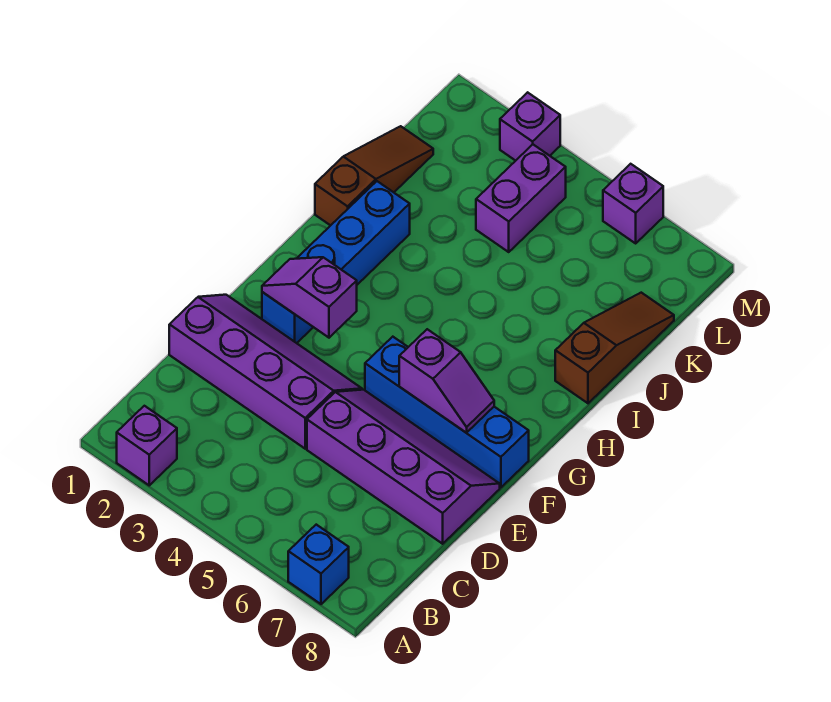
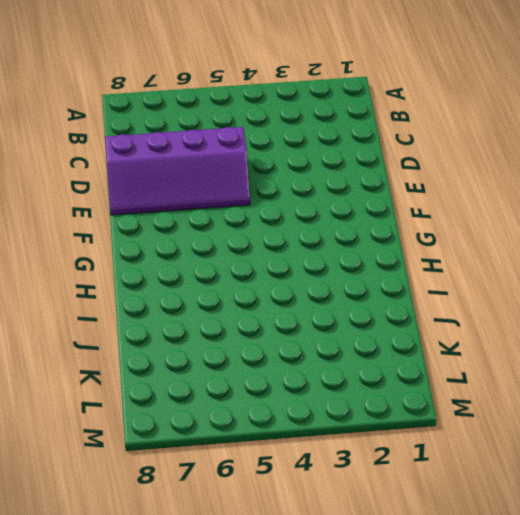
none -> purple brick A2 level 1
none -> blue brick A7 level 1
none -> purple slope D1:E4 level 1 top D

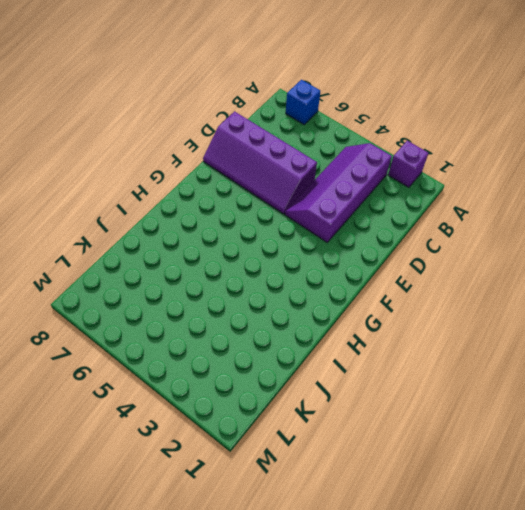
purple slope B3:E4 level 1 top 3 -> purple slope D1:E4 level 1 top D
none -> blue brick F2:I2 level 1
none -> blue brick F5:F8 level 1
none -> brown slope I1:K1 level 1 top I

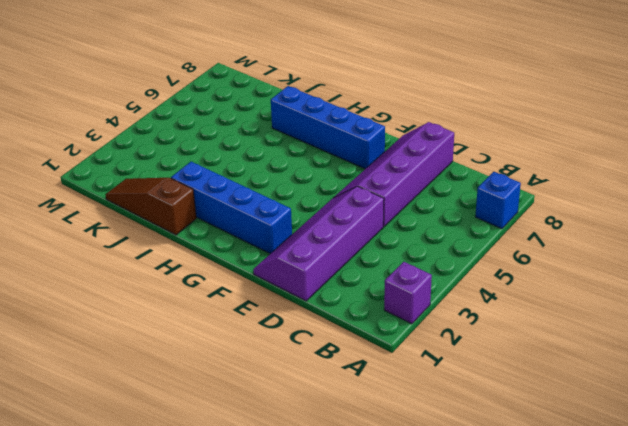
blue brick F7:I7 level 1 -> blue brick F5:F8 level 1
none -> brown slope I8:K8 level 1 top I
none -> purple brick K4:L4 level 1
none -> purple brick M3 level 1

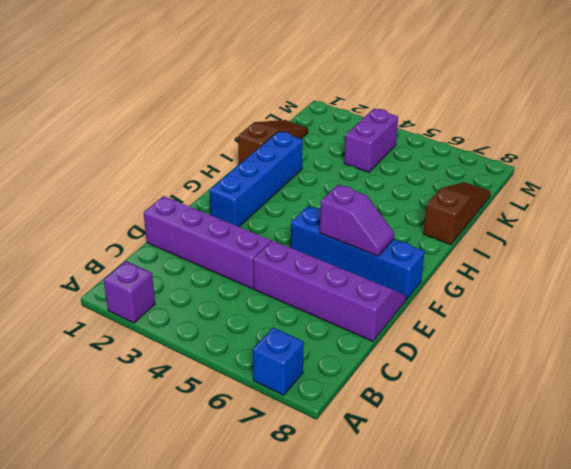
none -> purple brick M3 level 1
none -> purple brick M6 level 1
none -> purple slope F2:F3 level 2 top 3

